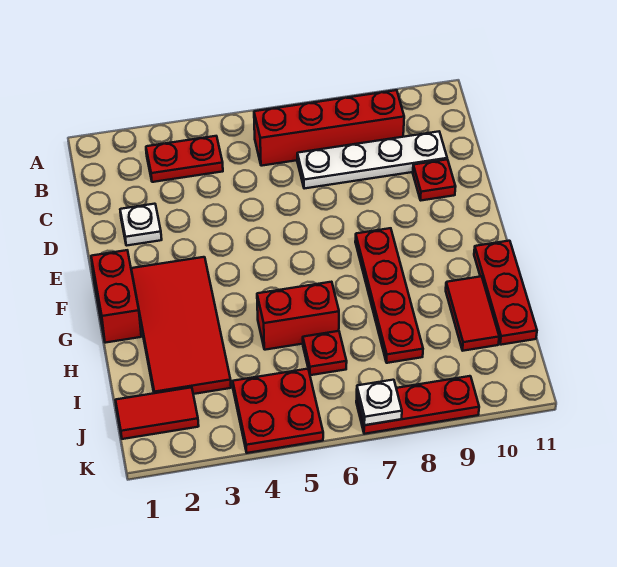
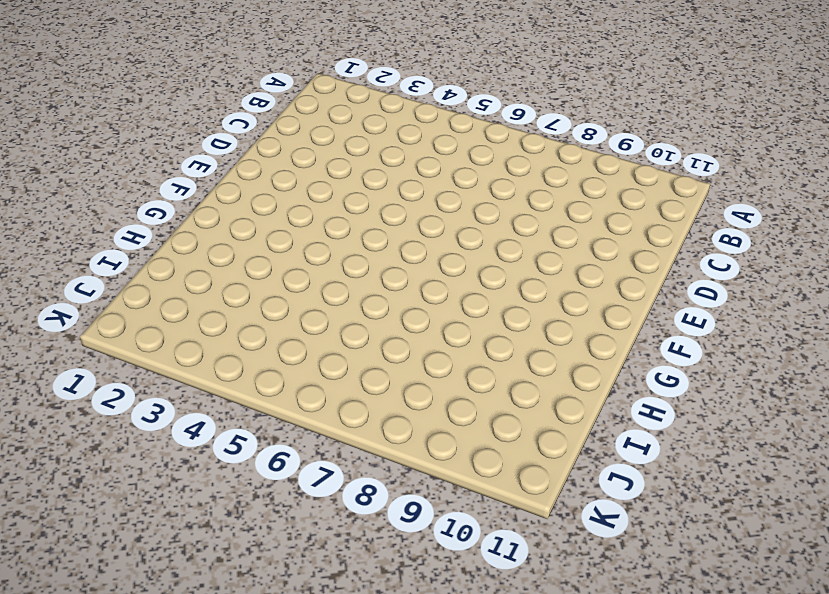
none -> red plate B3:B4 level 1
none -> red brick B6:B9 level 1
none -> white plate C7:C10 level 1

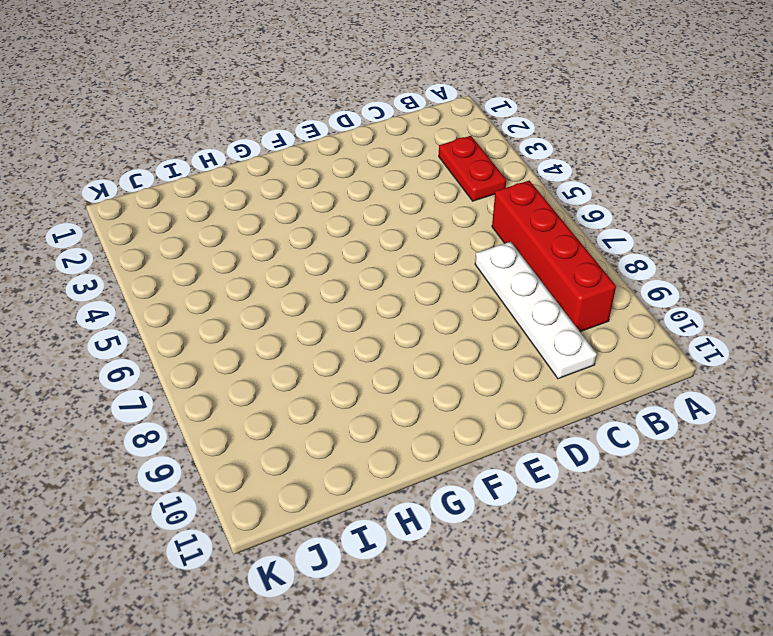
none -> white plate D2 level 1
none -> red plate D10 level 1
none -> red brick F1:G1 level 1

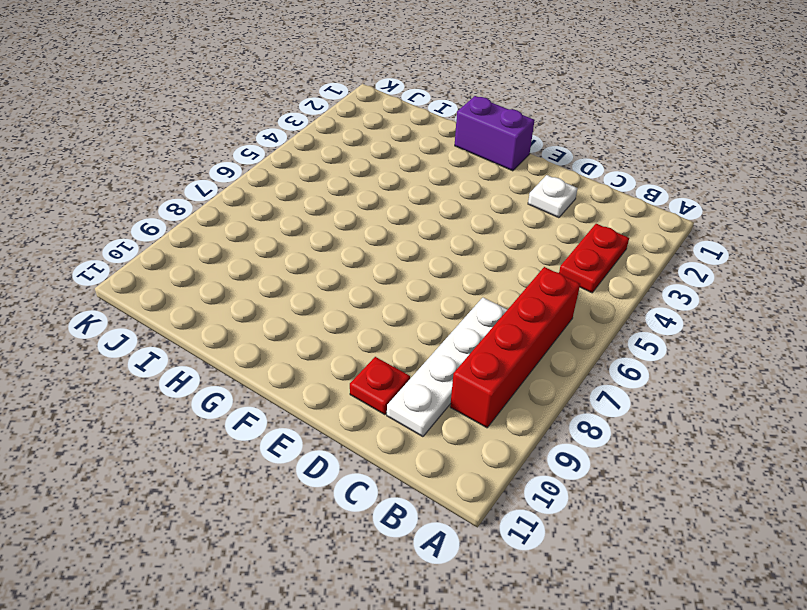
purple brick F1:G1 level 1 -> red brick F1:G1 level 1
none -> red tile F2:I3 level 1
none -> red plate F8:I8 level 1
none -> red plate G11:I11 level 1

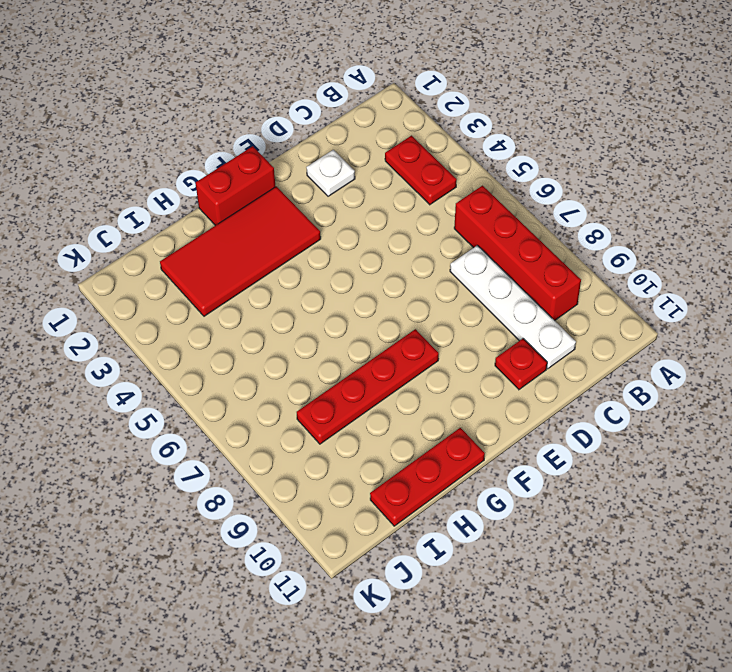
none -> red brick H5:H6 level 1
none -> red tile H10:I10 level 1
none -> red plate I6 level 1

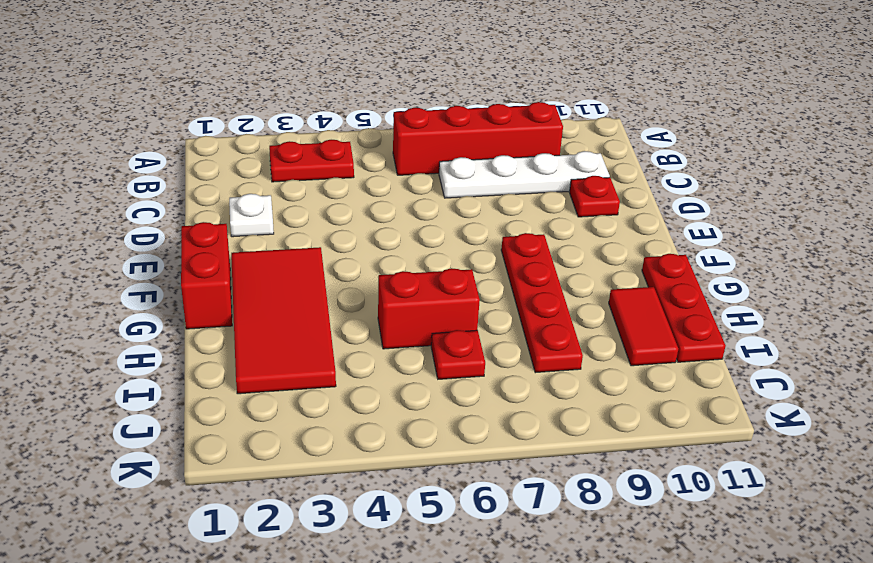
none -> red tile J1:J2 level 1
none -> red plate J4:K5 level 1
none -> red plate K7:K9 level 1

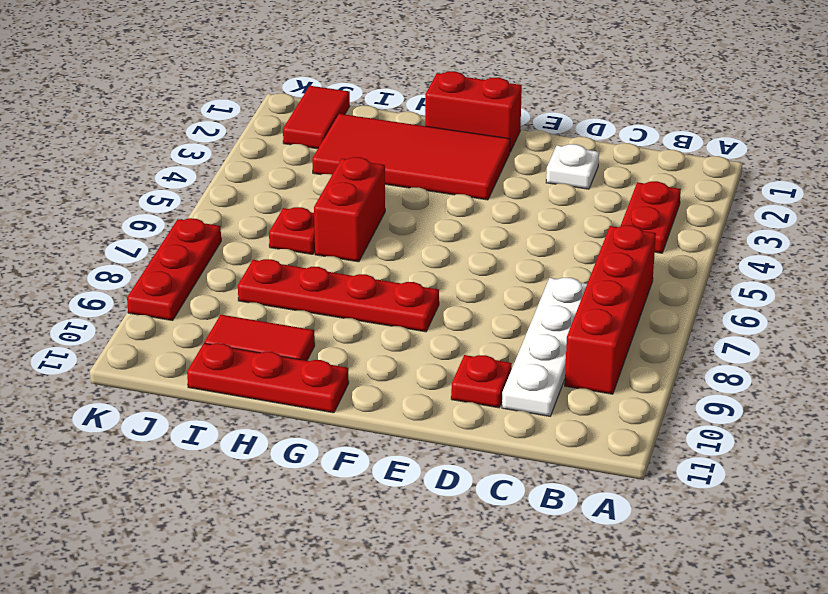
none -> red plate J4:K5 level 1
none -> white plate K7 level 2

